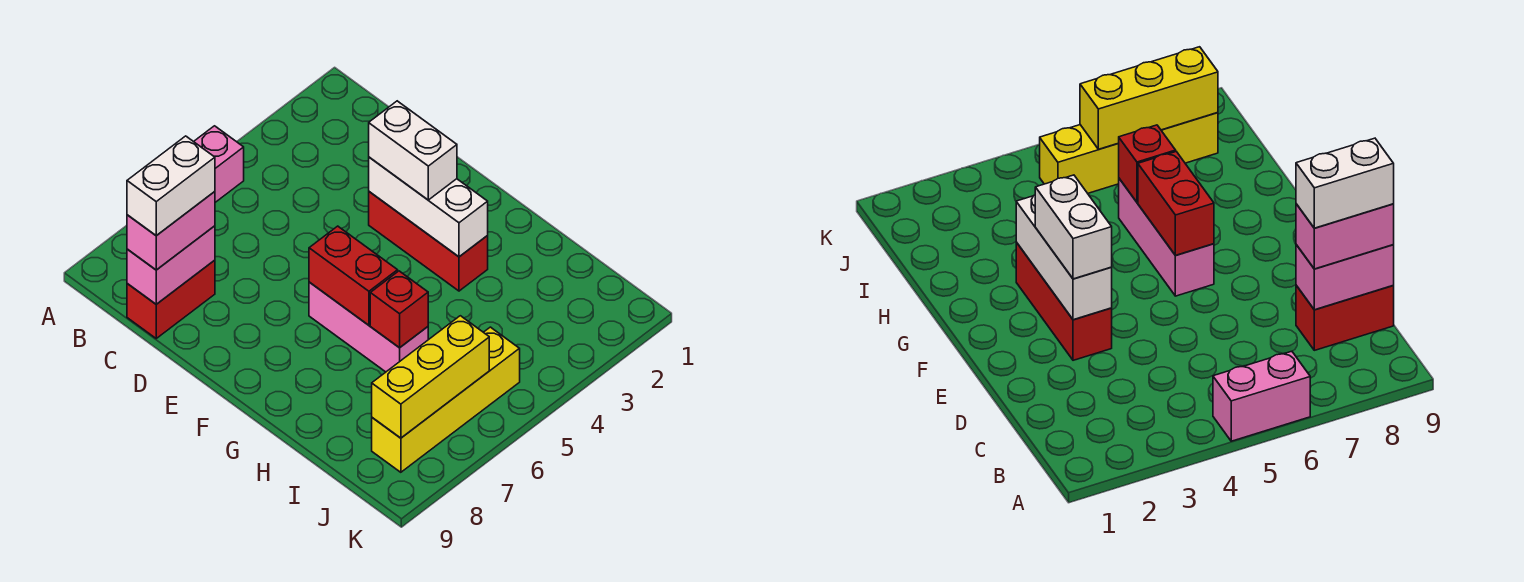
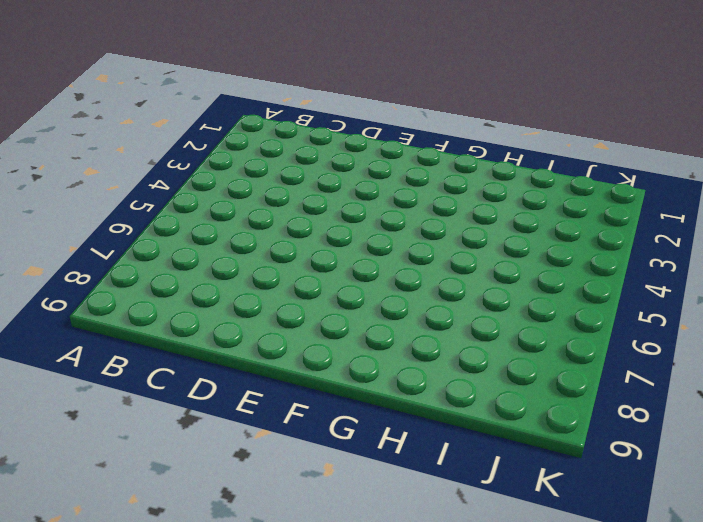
none -> pink brick A5:A6 level 1
none -> red brick C8:C9 level 1
none -> red brick E3:G3 level 1

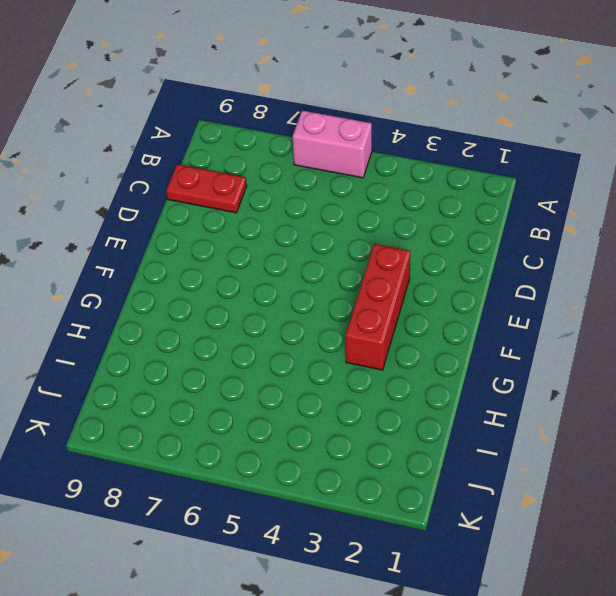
red plate C8:C9 level 1 -> red brick C8:C9 level 1
none -> pink brick F6:H6 level 1
none -> yellow brick J5:J8 level 1
none -> pink brick C8:C9 level 2

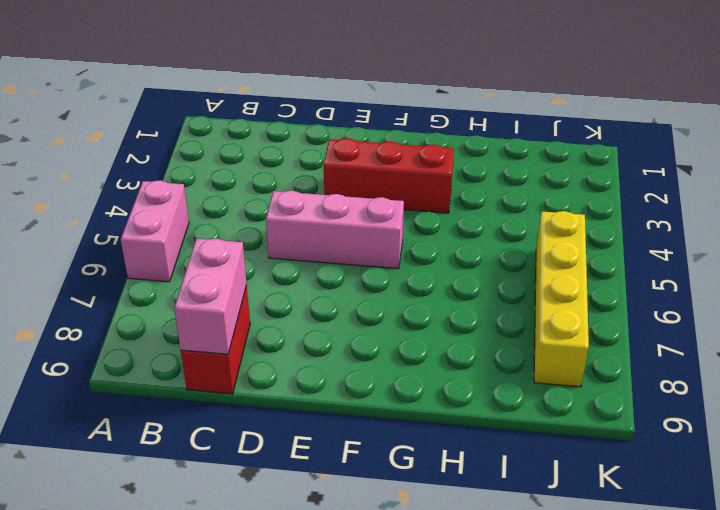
pink brick D5:F5 level 1 -> pink brick F6:H6 level 1
none -> white brick E3:G3 level 2
none -> red brick F6:G6 level 2
none -> red brick H6 level 2

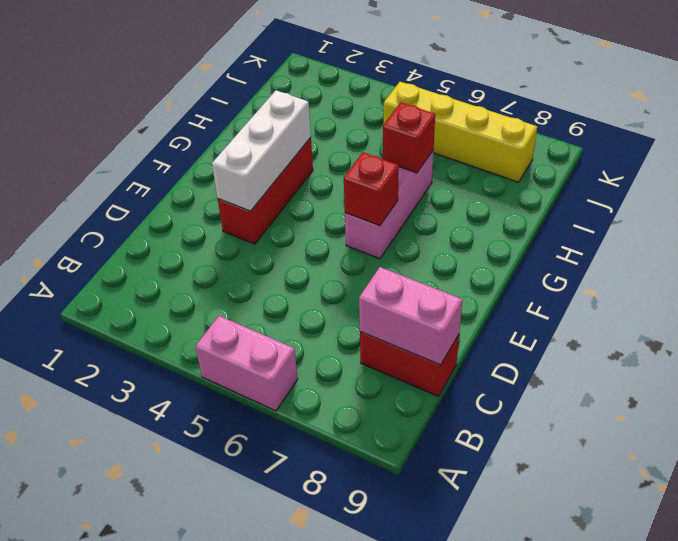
red brick F6 level 2 -> red brick F6:G6 level 2
none -> yellow brick J6:J8 level 2
none -> pink brick C8:C9 level 3
none -> white brick E3:F3 level 3

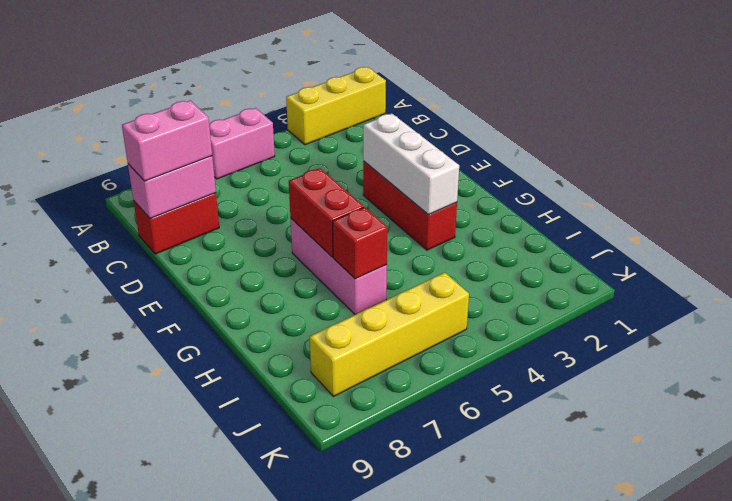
yellow brick A1:A3 level 1 -> yellow brick J6:J8 level 2
none -> white brick E3:F3 level 3
none -> white brick C8:C9 level 4

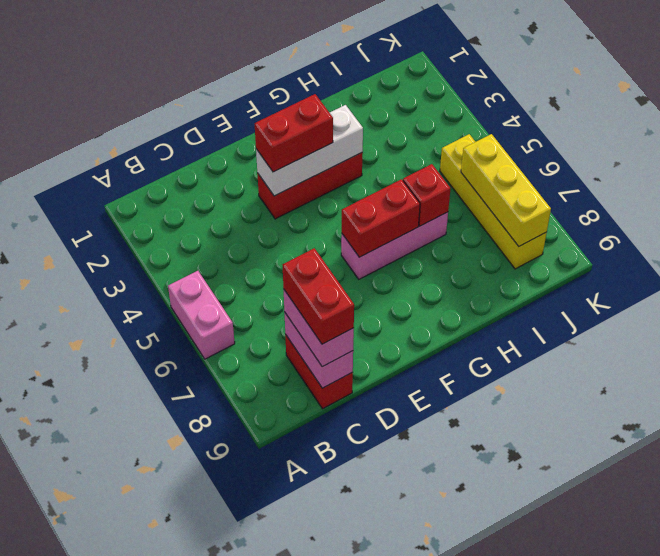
red brick C8:C9 level 4 -> white brick C8:C9 level 4
red brick E3:F3 level 3 -> white brick E3:F3 level 3

